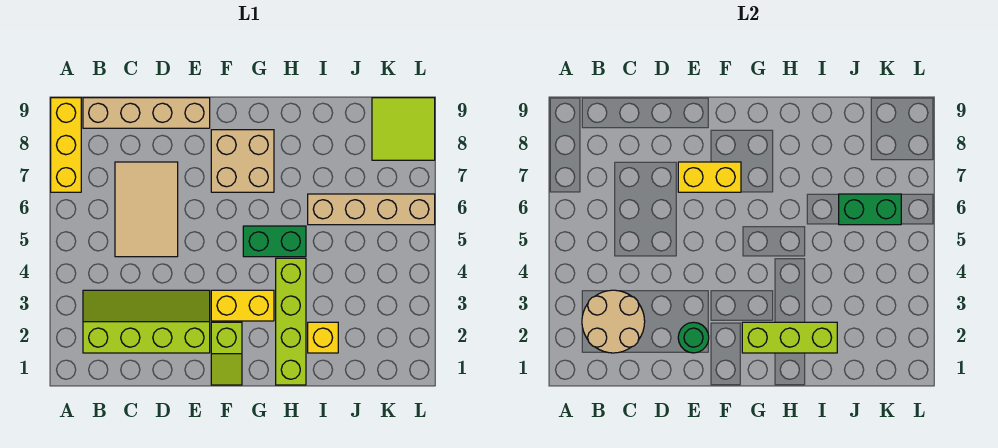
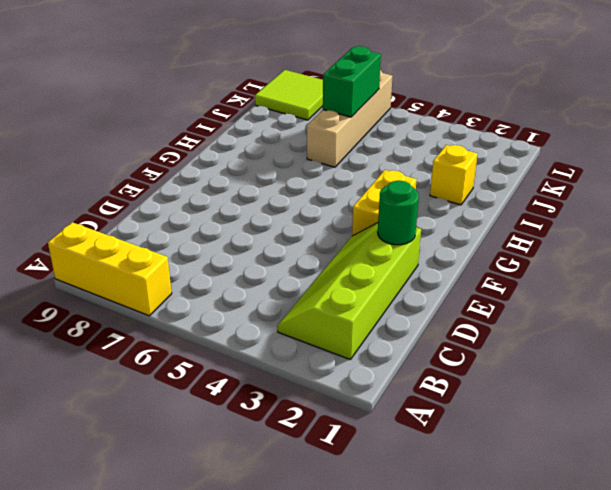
none -> tan brick B9:E9 level 1
none -> tan tile C5:D7 level 1
none -> lime slope F1:F2 level 1 top 2

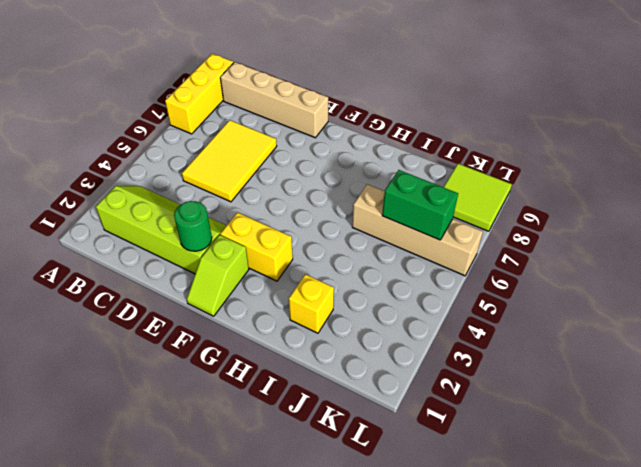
yellow tile C5:D7 level 1 -> tan tile C5:D7 level 1
none -> tan brick F7:G8 level 1
none -> green brick G5:H5 level 1
none -> lime brick H1:H4 level 1

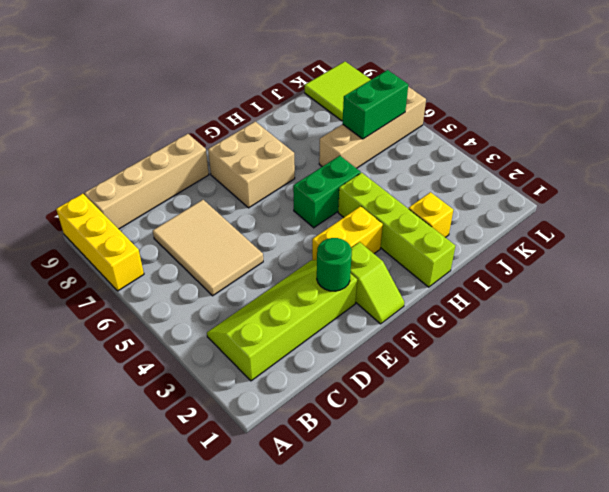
none -> tan round brick B2:C3 level 2
none -> yellow brick E7:F7 level 2
none -> lime brick G2:I2 level 2

